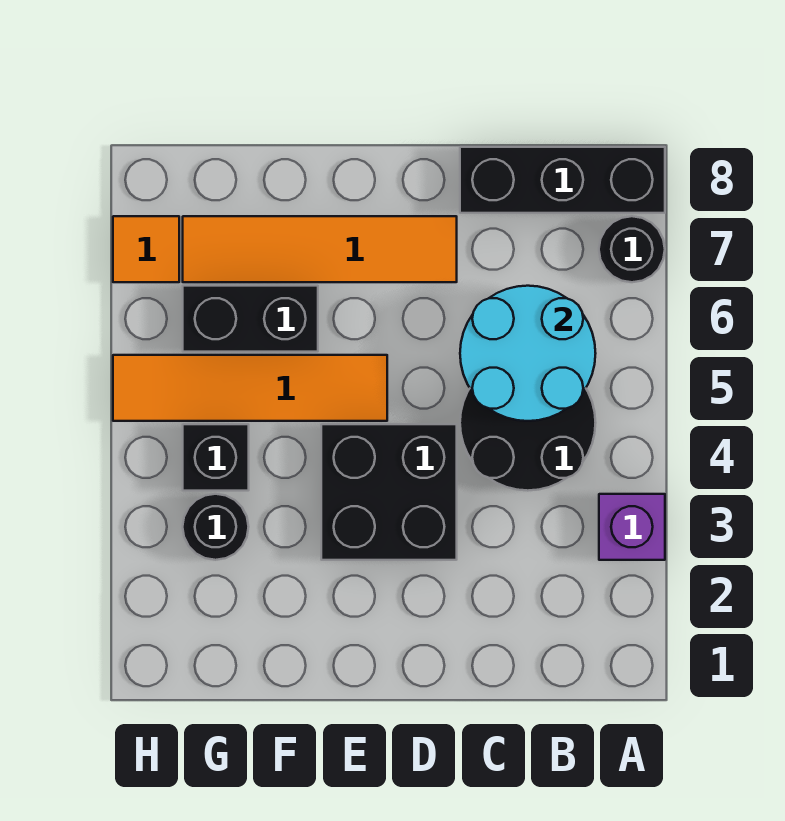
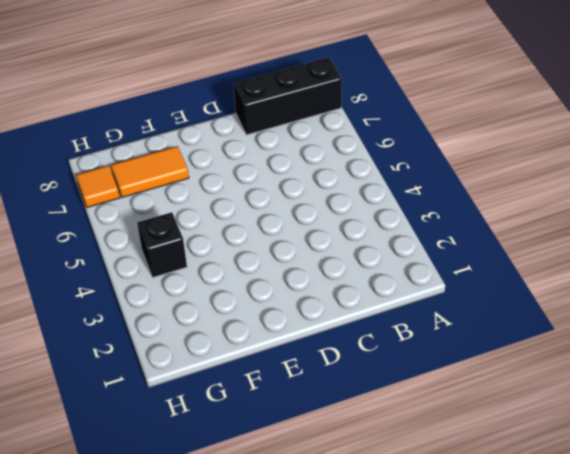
orange tile F7:G7 level 1 -> orange tile D7:G7 level 1
none -> purple brick A3 level 1
none -> black round brick A7 level 1
none -> black round brick B4:C5 level 1

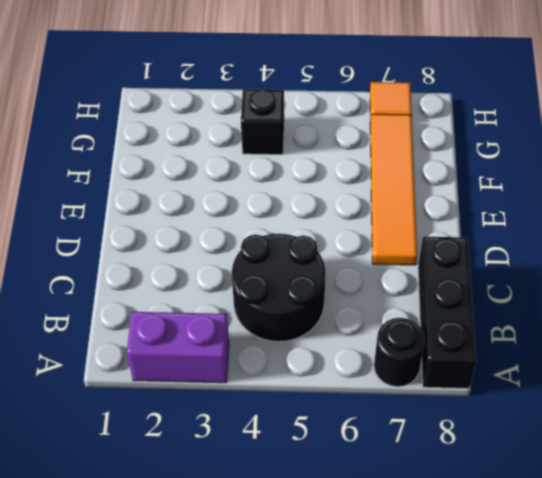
purple brick A2:A3 level 1 -> purple brick A3 level 1
none -> black brick D3:E4 level 1
none -> orange tile E5:H5 level 1
none -> black brick F6:G6 level 1

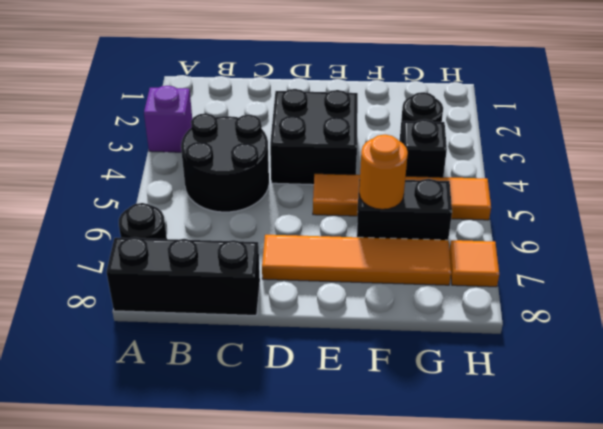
orange round brick F6 level 2 -> none
none -> cyan round brick B5:C6 level 2

